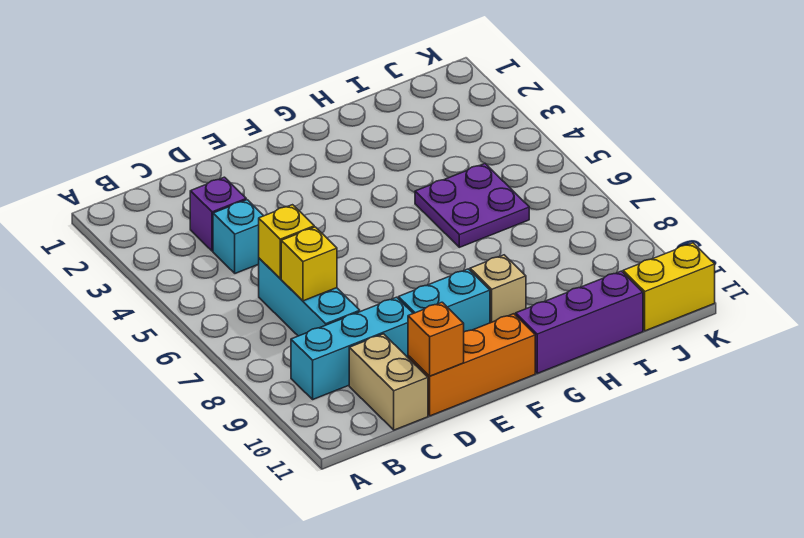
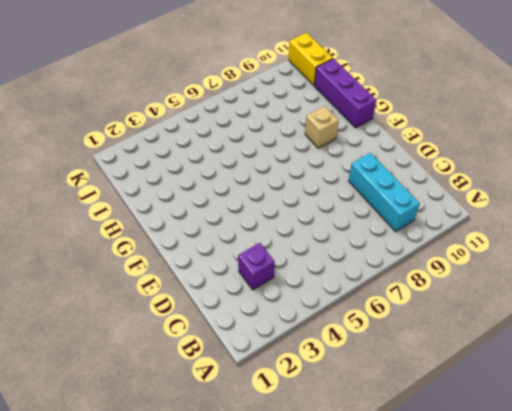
none -> cyan brick C4 level 1
none -> cyan brick C6:C8 level 1
none -> tan brick C10:C11 level 1

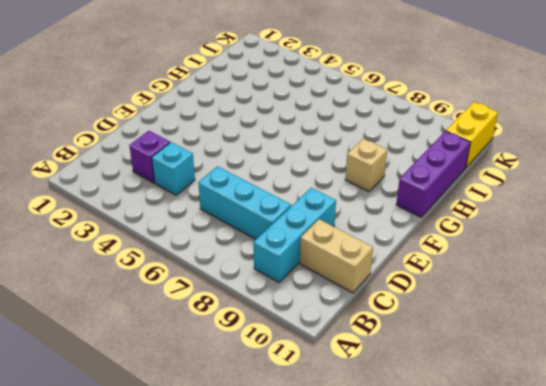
none -> orange brick D11:F11 level 1
none -> cyan brick E9:F9 level 1
none -> purple plate H5:I6 level 1

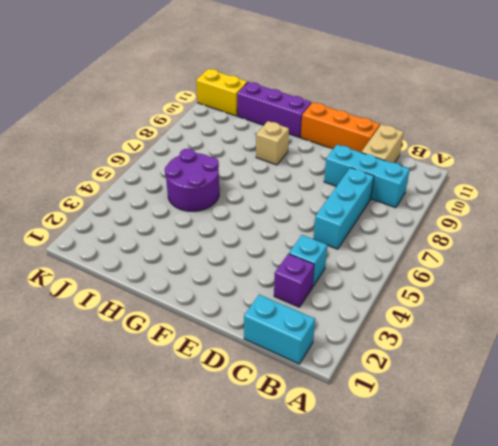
cyan brick B1:C1 level 1 -> cyan brick E9:F9 level 1
purple round brick H5:I6 level 1 -> purple plate H5:I6 level 1
none -> yellow brick C6 level 2
none -> yellow brick C7 level 2
none -> orange brick D11 level 2

